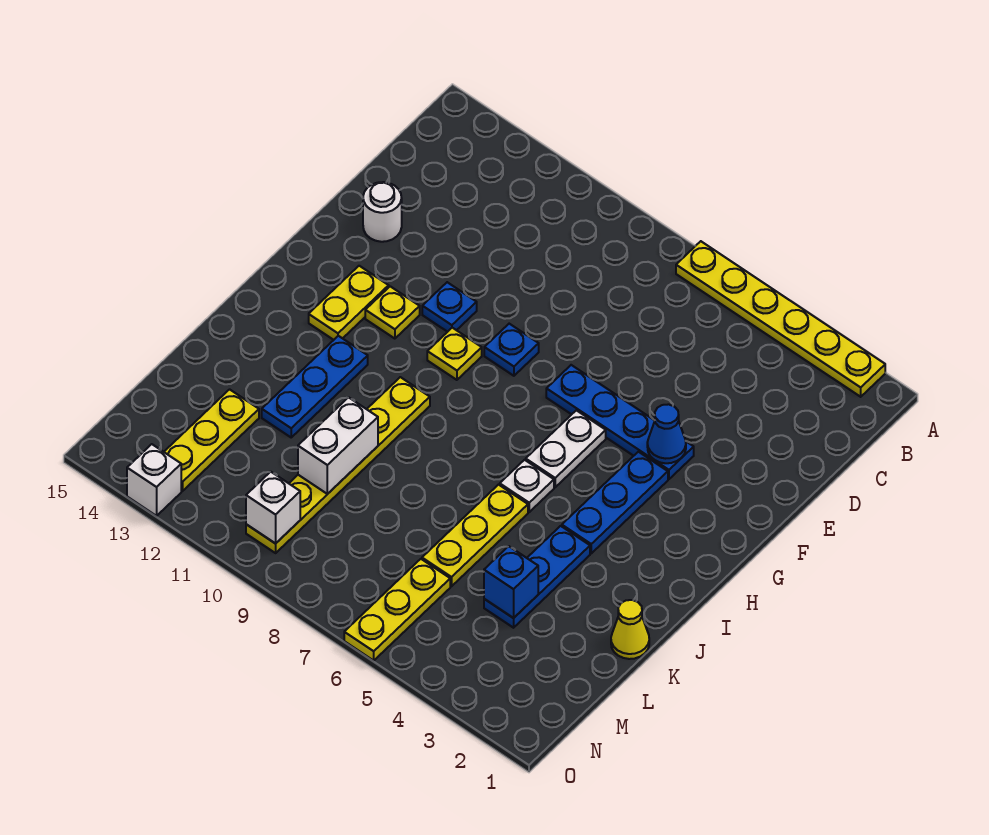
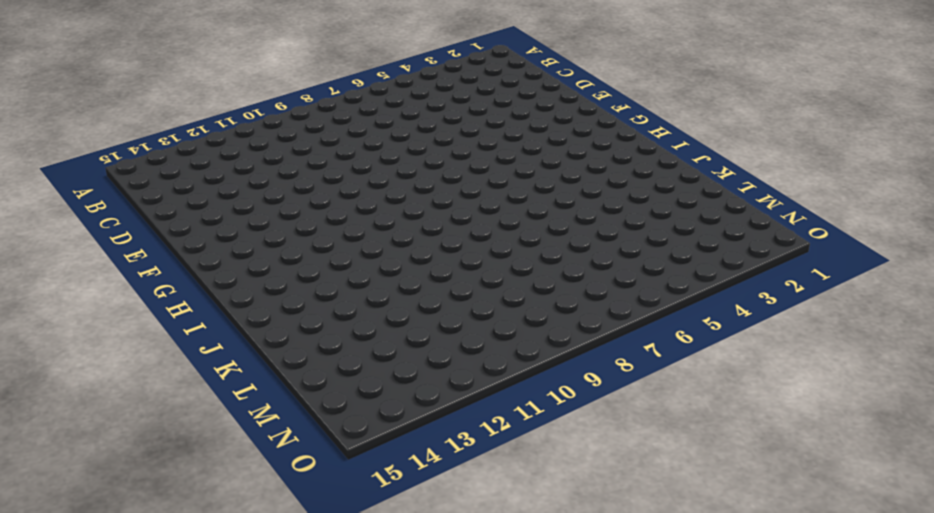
none -> yellow plate A2:A7 level 1
none -> white round brick E14 level 1
none -> blue plate F4:F7 level 1

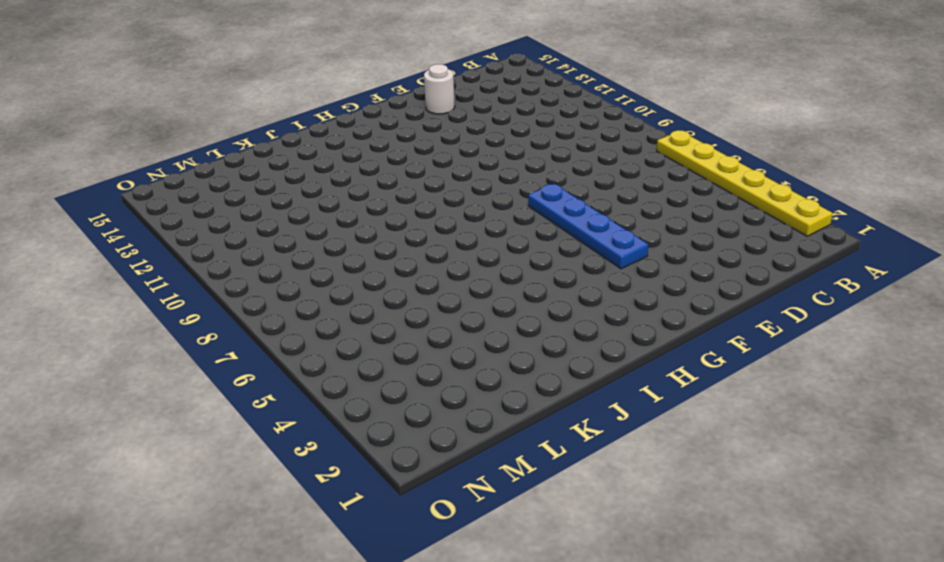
none -> blue plate F9 level 1
none -> blue plate F11 level 1
none -> blue plate G4:I4 level 1

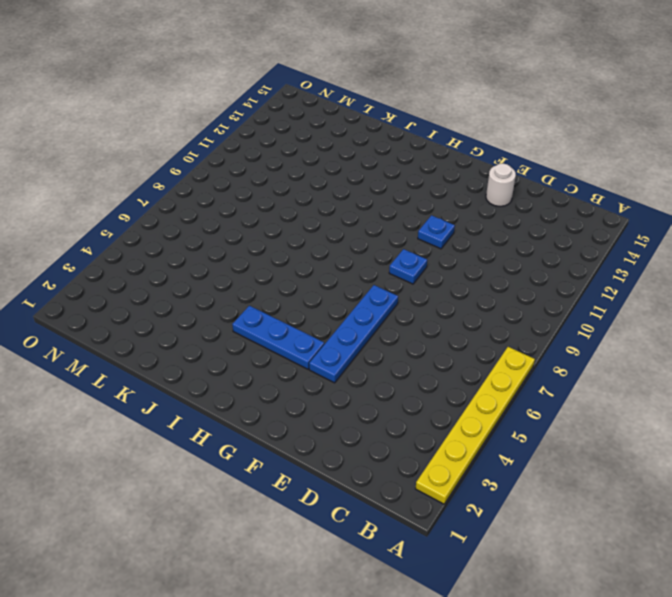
none -> white plate G6:H6 level 1
none -> yellow plate G10 level 1
none -> yellow plate G12 level 1

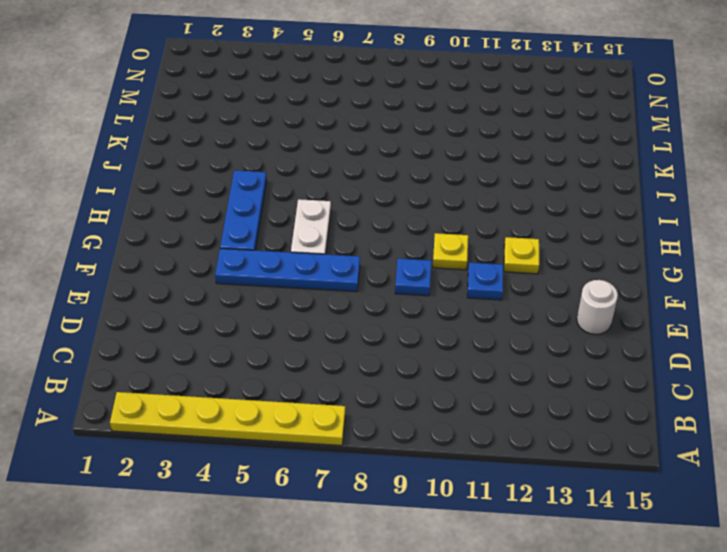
none -> yellow plate G13:H13 level 1
none -> white plate I6 level 1
none -> yellow plate I10:N10 level 1

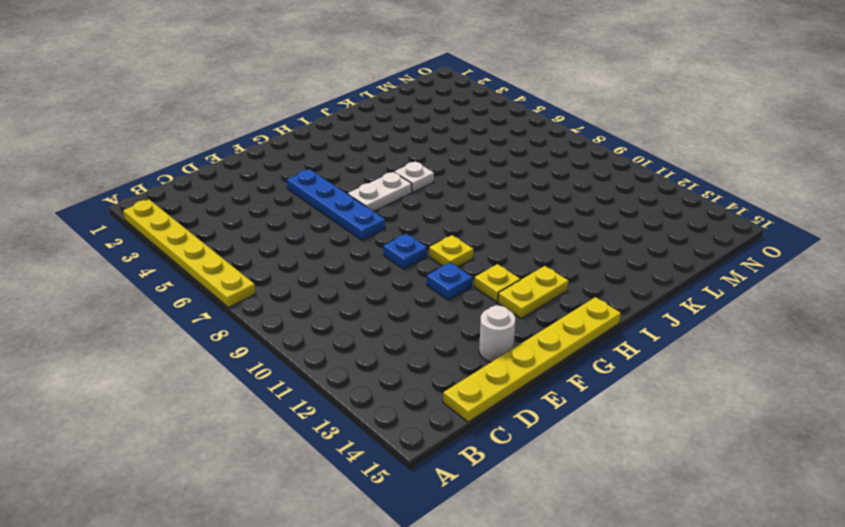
yellow plate C15:H15 level 1 -> yellow plate I10:N10 level 1
none -> blue plate G4:I4 level 1
none -> blue plate I12:K12 level 1
none -> blue plate J4:L4 level 1

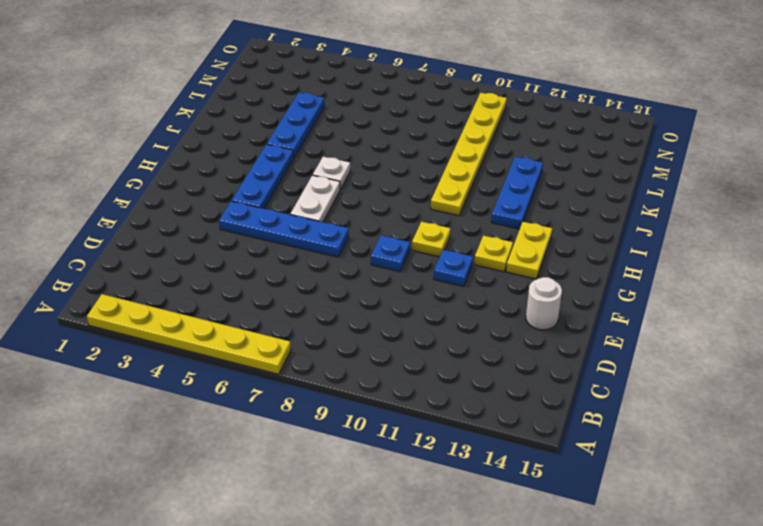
none -> yellow plate J6:L6 level 1
none -> yellow cone K1 level 1
none -> yellow plate L13:N13 level 1

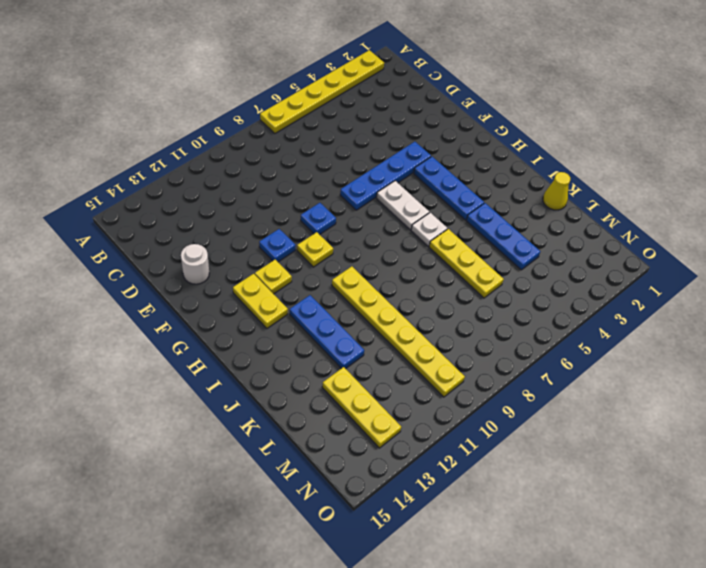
none -> yellow plate M6:O6 level 1
none -> white brick O13 level 1
none -> blue cone F4 level 2

